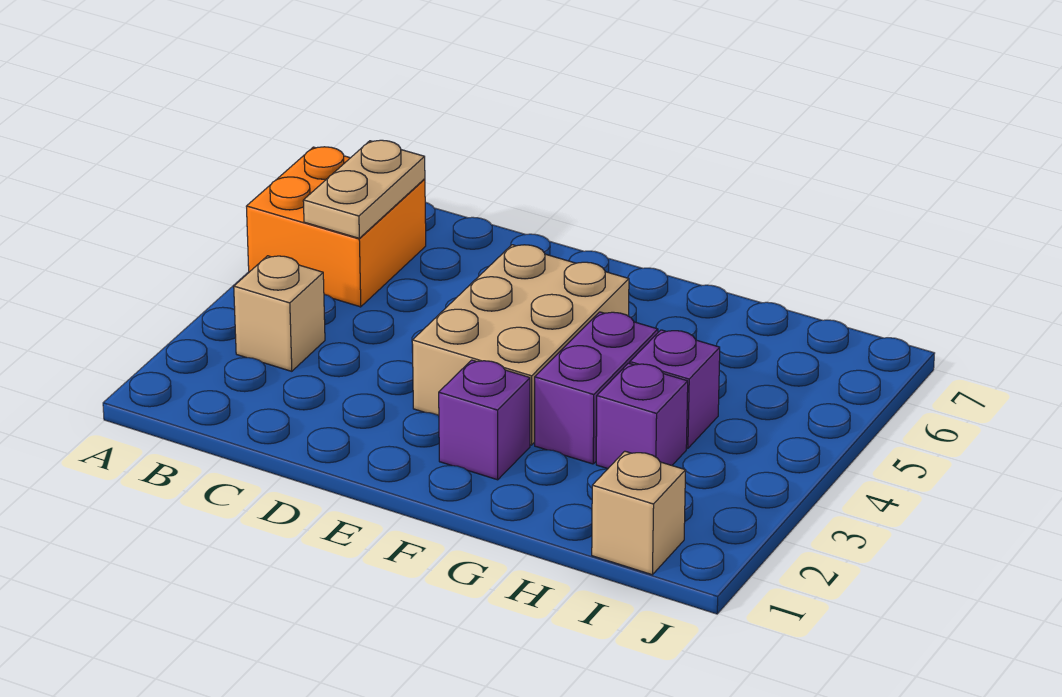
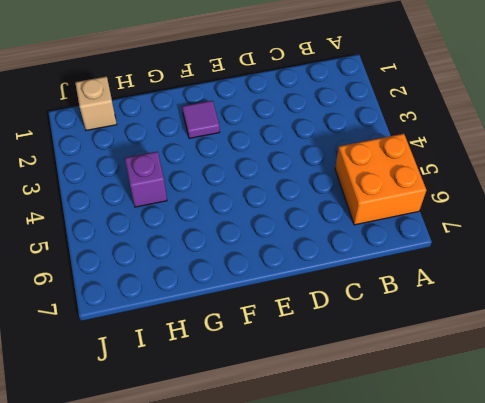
purple tile F2 level 1 -> purple brick F2 level 1
none -> tan brick B3 level 1
none -> tan brick E3:F5 level 1

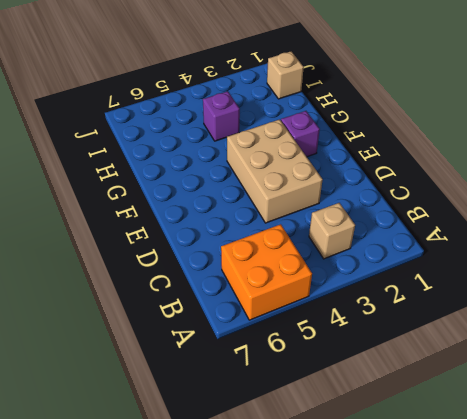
tan brick D3:F4 level 1 -> tan brick E3:F5 level 1
none -> purple brick G3:G4 level 1
none -> purple brick H3 level 1

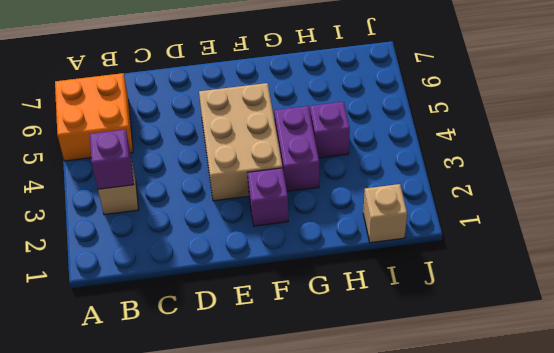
purple brick B3 level 2 -> purple brick H3 level 1
none -> tan plate B5:B6 level 2

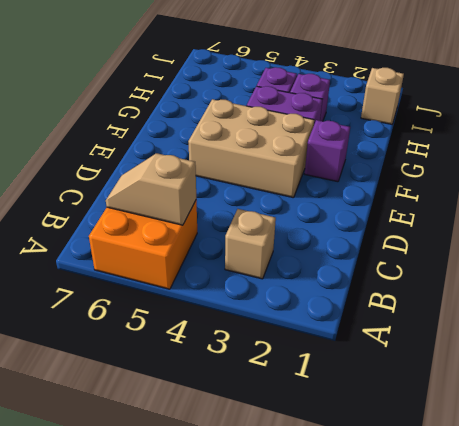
tan slope B5:B6 level 2 top 5 -> tan plate B5:B6 level 2

